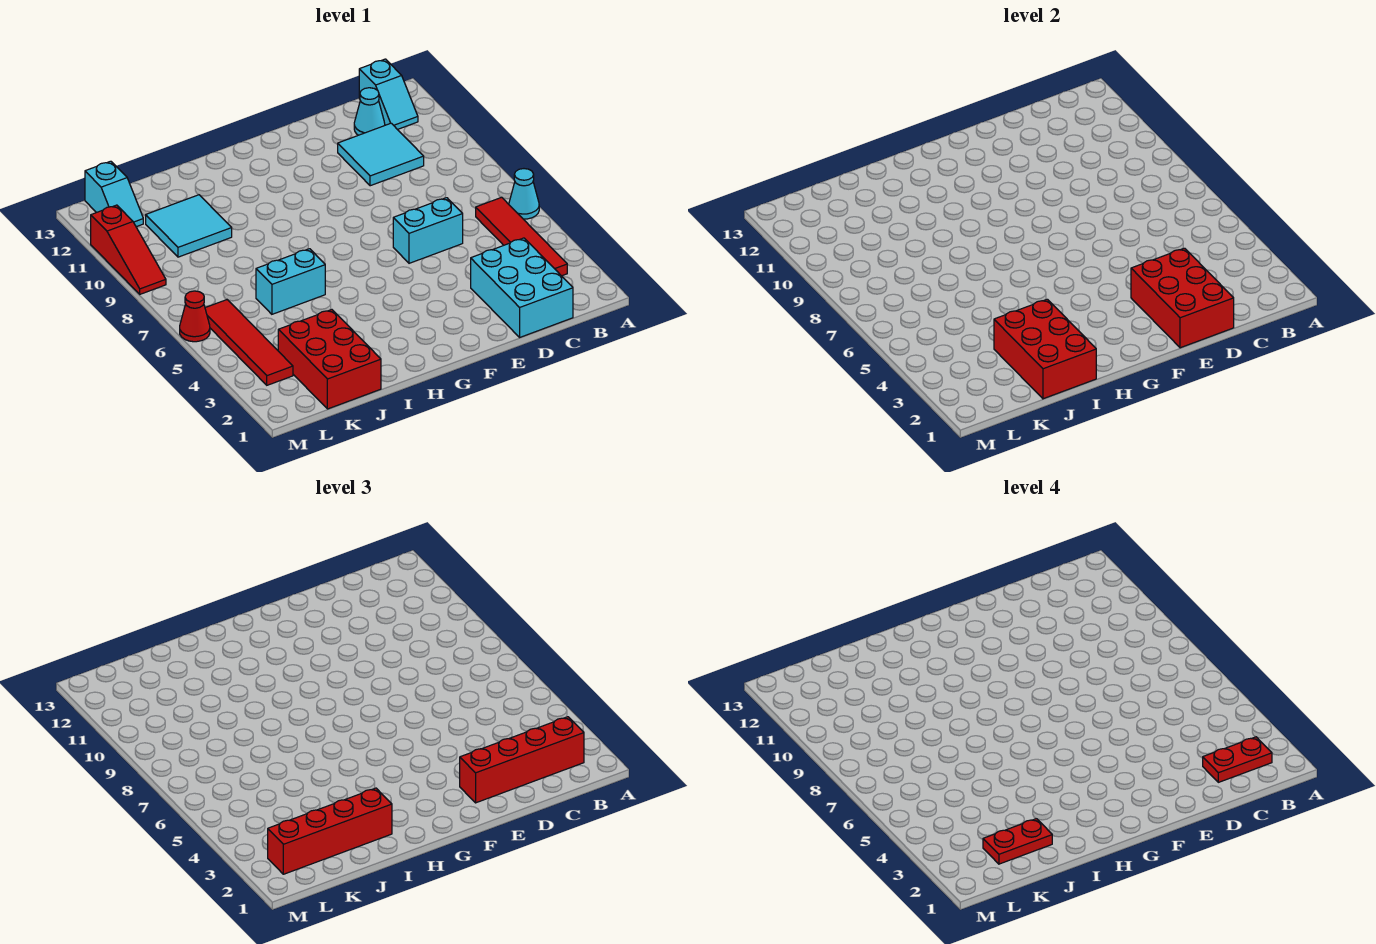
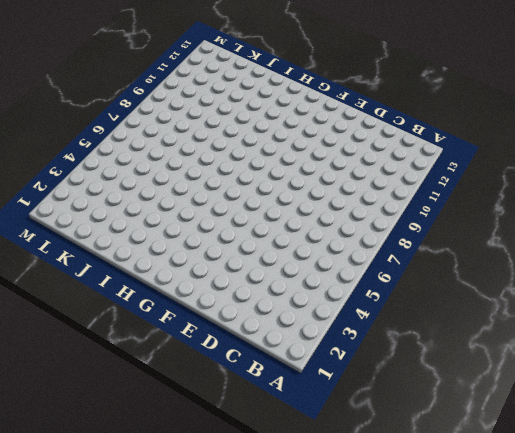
none -> cyan cone A6 level 1
none -> red tile B3:B6 level 1
none -> cyan slope B12:B13 level 1 top 13

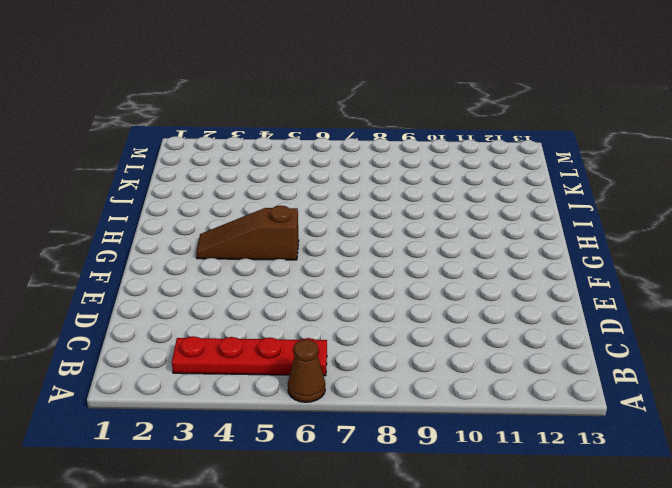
brown cone A6 level 1 -> cyan cone A6 level 1
red plate B3:B6 level 1 -> red tile B3:B6 level 1
brown slope G3:G5 level 1 top 5 -> none
none -> cyan slope B12:B13 level 1 top 13
none -> cyan brick C1:D3 level 1
none -> cyan tile C10:D11 level 1

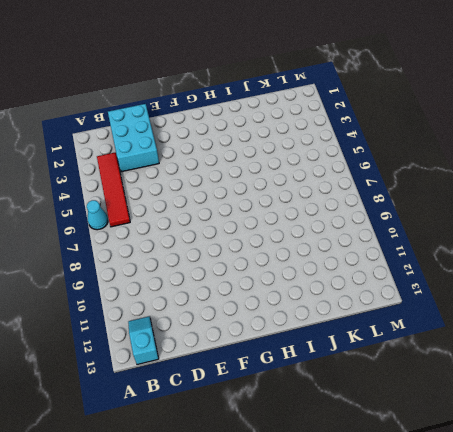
none -> cyan tile C10:D11 level 1
none -> cyan cone C12 level 1
none -> cyan brick D6:E6 level 1

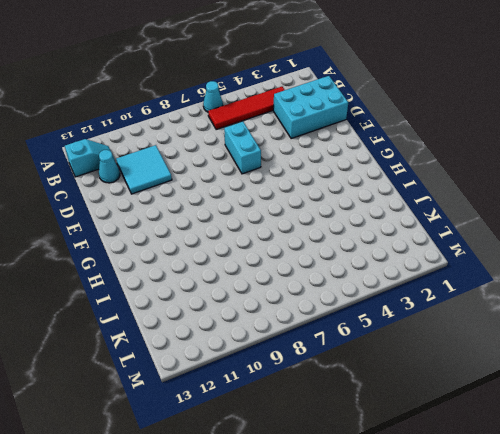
none -> cyan brick I6:J6 level 1
none -> red brick J1:K3 level 1
none -> cyan tile J10:K11 level 1

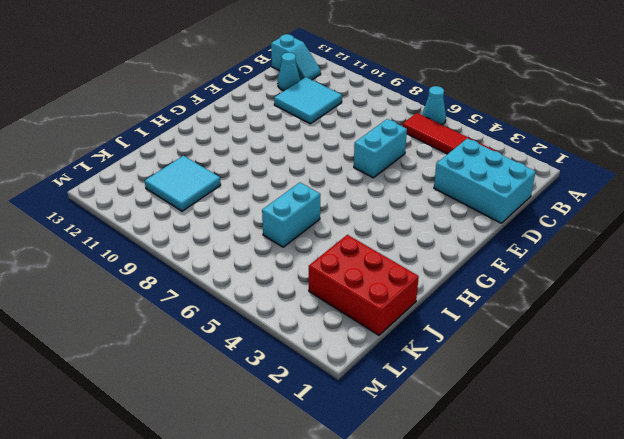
none -> red tile L3:L6 level 1
none -> cyan slope L12:L13 level 1 top 13
none -> red cone M6 level 1

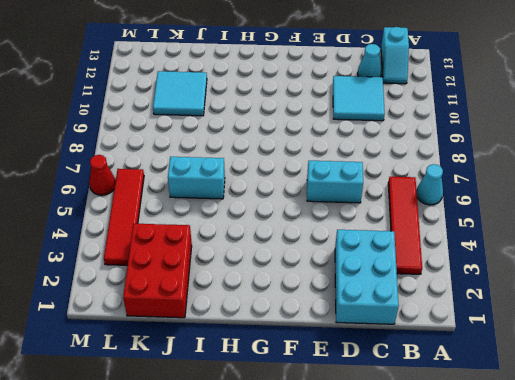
none -> cyan slope L12:L13 level 1 top 13
none -> red slope M9:M11 level 1 top 11
none -> red brick D1:E3 level 2

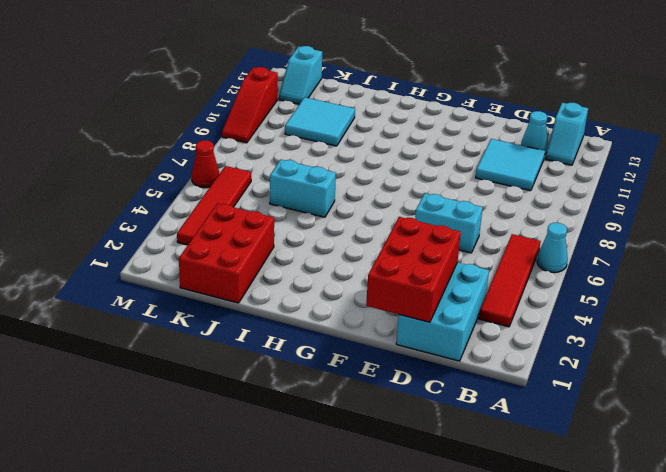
none -> red brick I1:J3 level 2
none -> red brick B2:E2 level 3
none -> red brick I2:L2 level 3

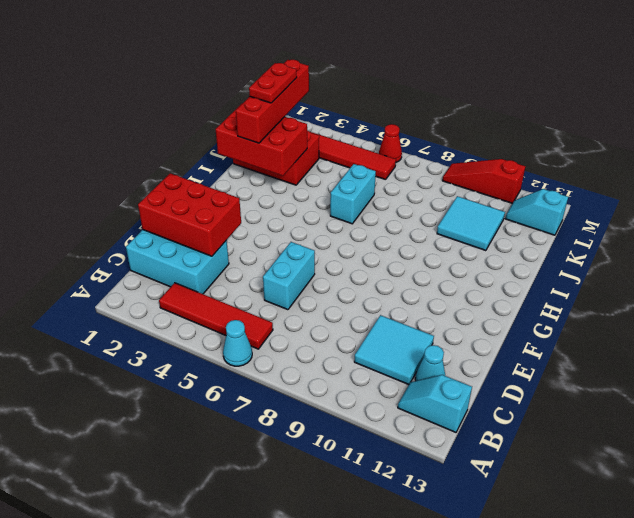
none -> red brick B2:E2 level 3
none -> red plate B2:C2 level 4

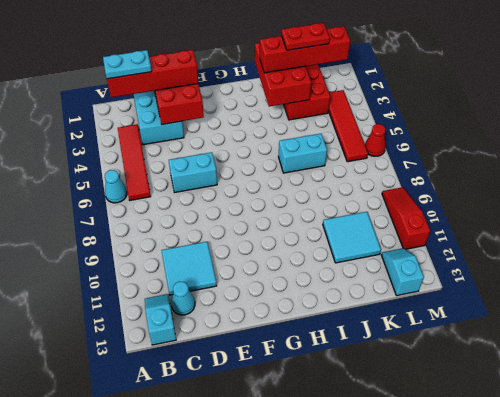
cyan plate B2:C2 level 4 -> red plate B2:C2 level 4

